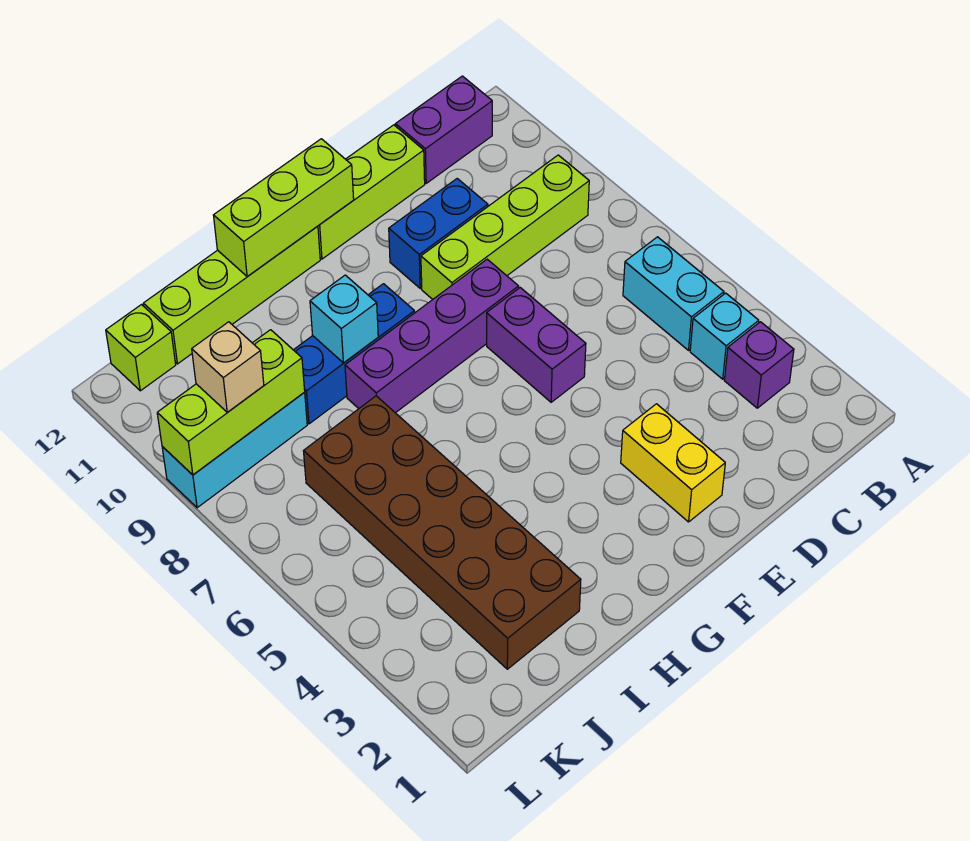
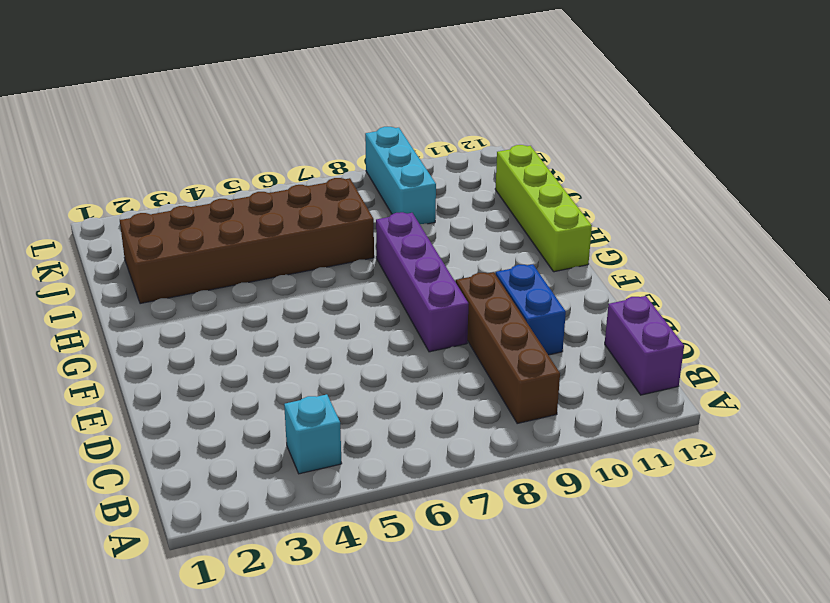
brown brick B9:E9 level 1 -> lime brick B9:E9 level 1
none -> purple brick B3 level 1
none -> cyan brick B5:B6 level 1
none -> lime brick D12:F12 level 1

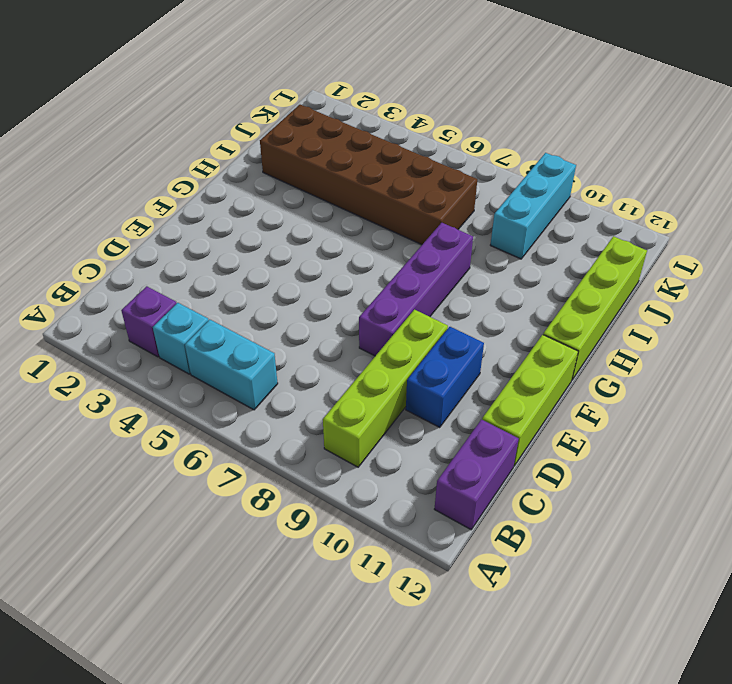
none -> yellow brick E2:E3 level 1
none -> purple brick E6:E7 level 1
none -> blue brick G9:I9 level 1

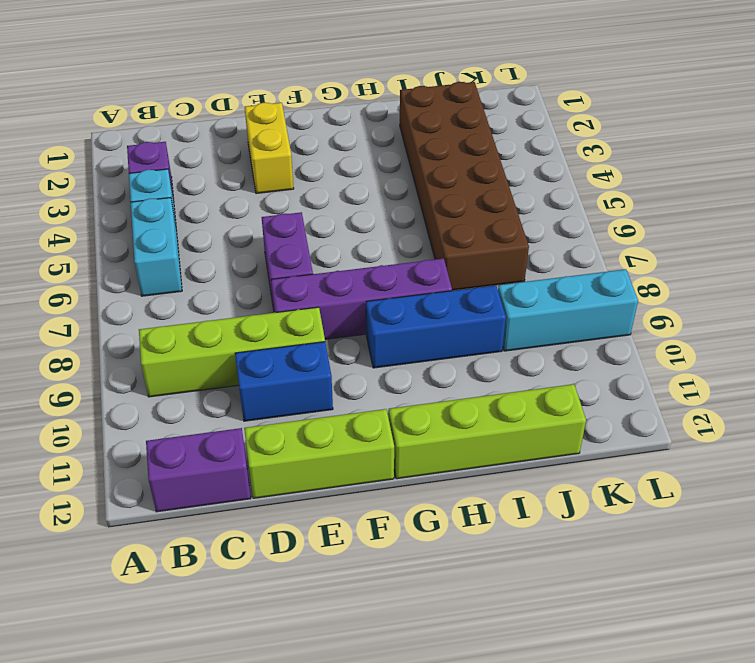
none -> lime brick K12 level 1
none -> lime brick F12:H12 level 2
none -> cyan brick H9 level 2

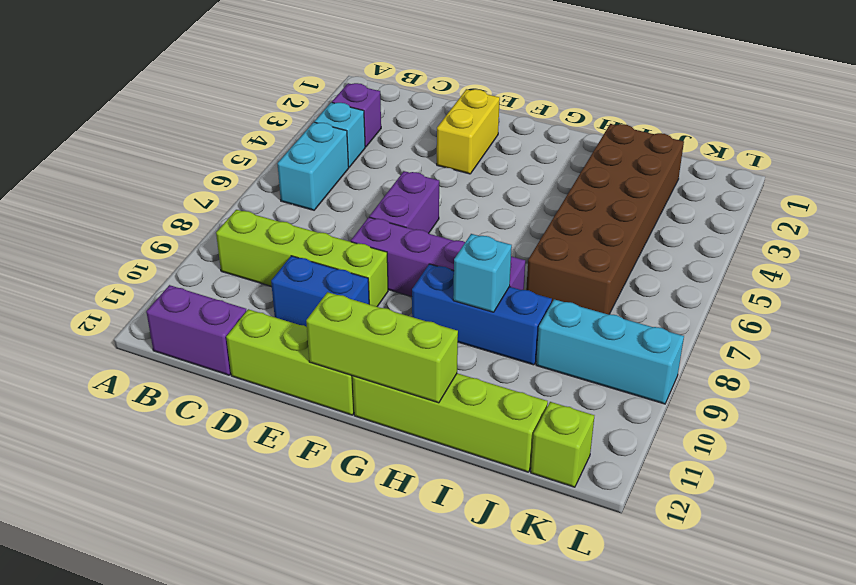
none -> lime brick J9:L9 level 2
none -> tan brick K9 level 3

